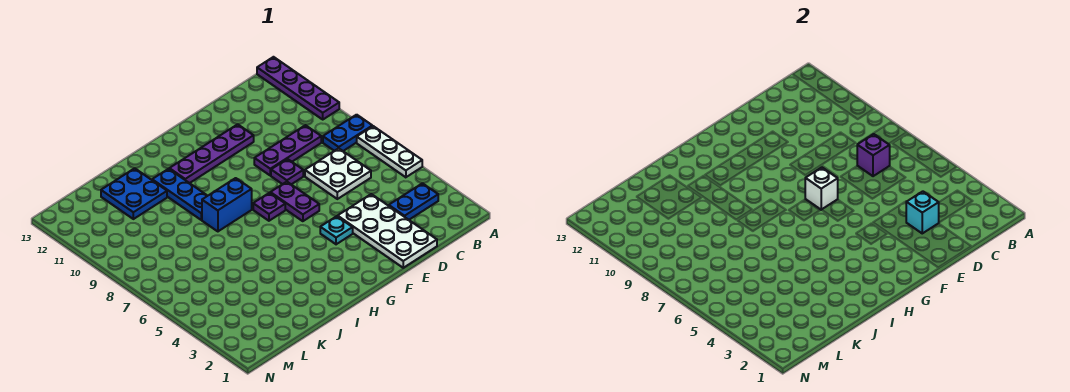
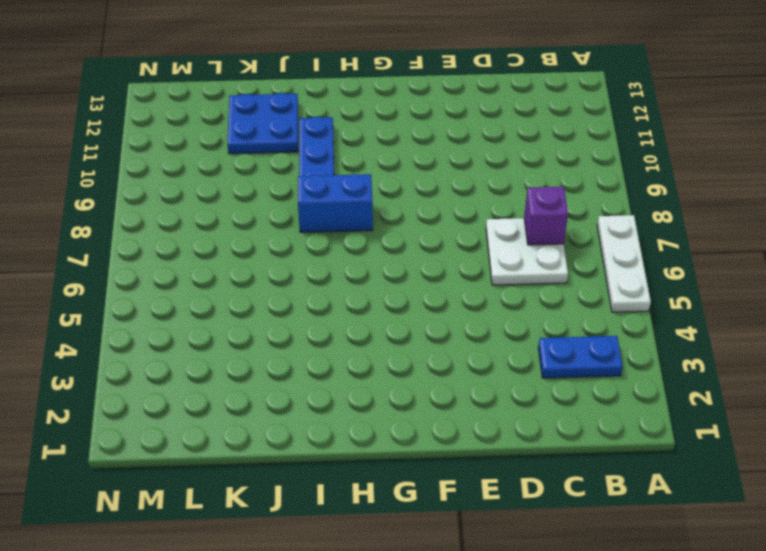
none -> blue plate A8:B8 level 1
none -> purple plate A10:A13 level 1
none -> purple plate C9:E9 level 1

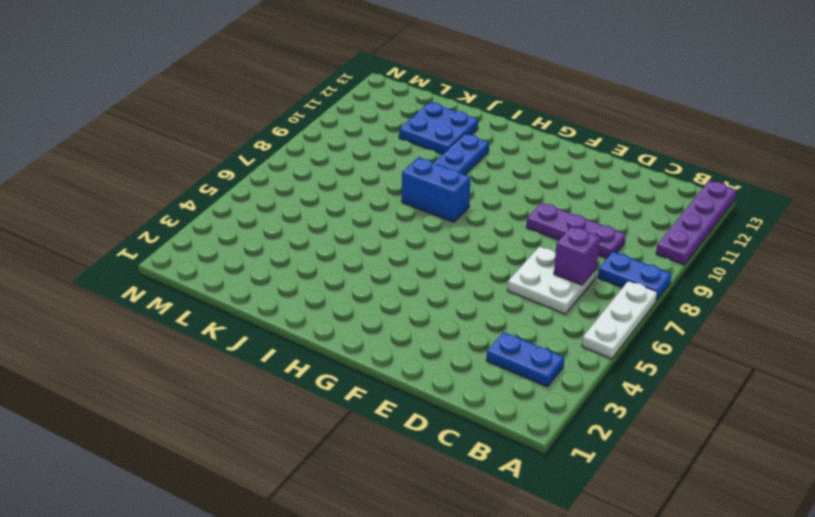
none -> white plate D1:E4 level 1
none -> purple plate E8 level 1
none -> purple plate E11:H11 level 1

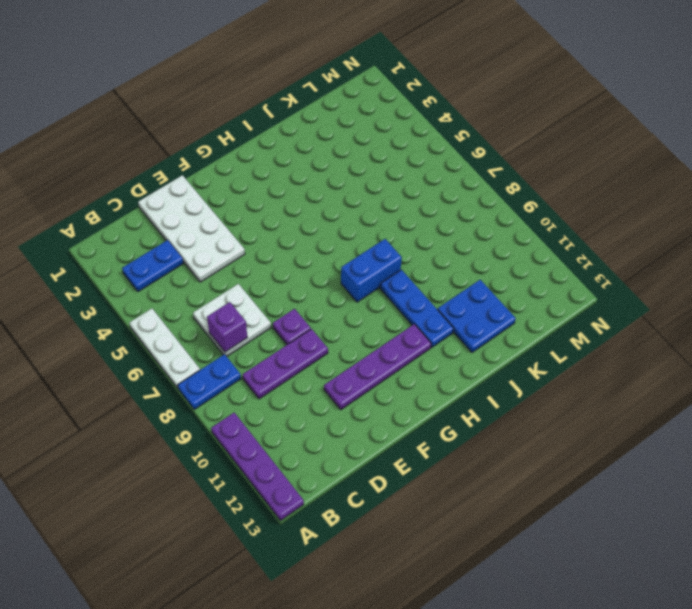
none -> cyan plate F4 level 1
none -> purple plate F6:F7 level 1
none -> purple plate G7 level 1

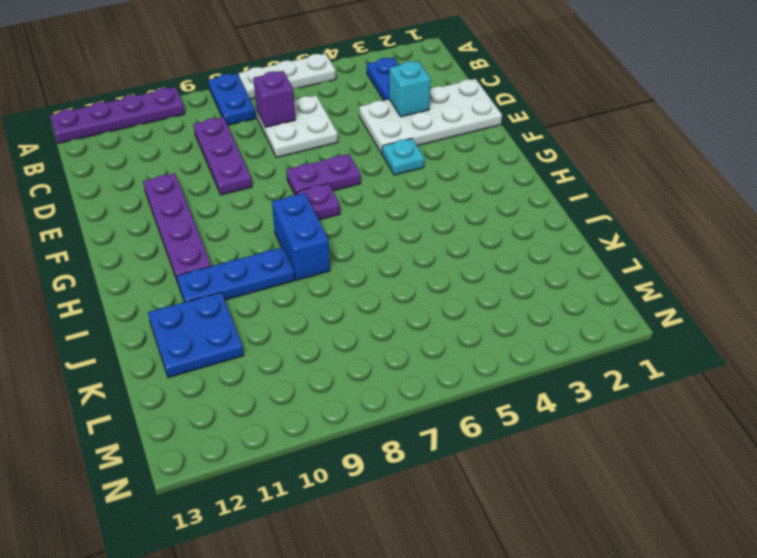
none -> purple plate E8 level 1
none -> white brick F7 level 2

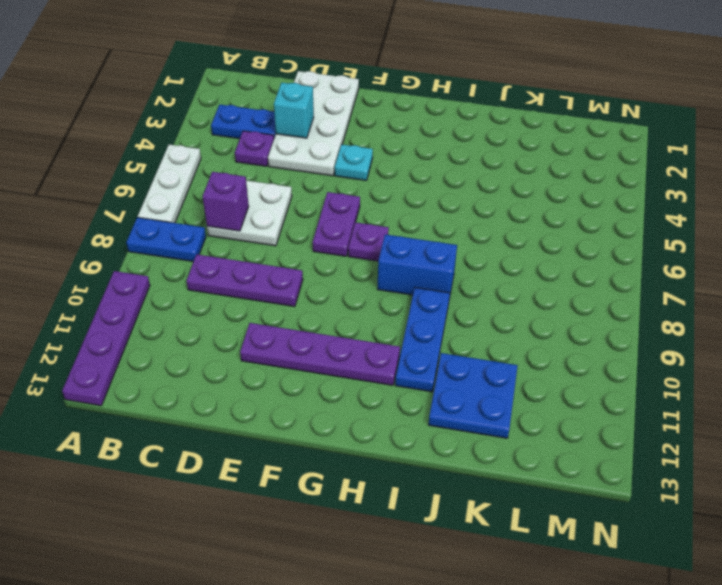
purple plate C4 level 1 -> purple plate E8 level 1
none -> white brick F7 level 2

